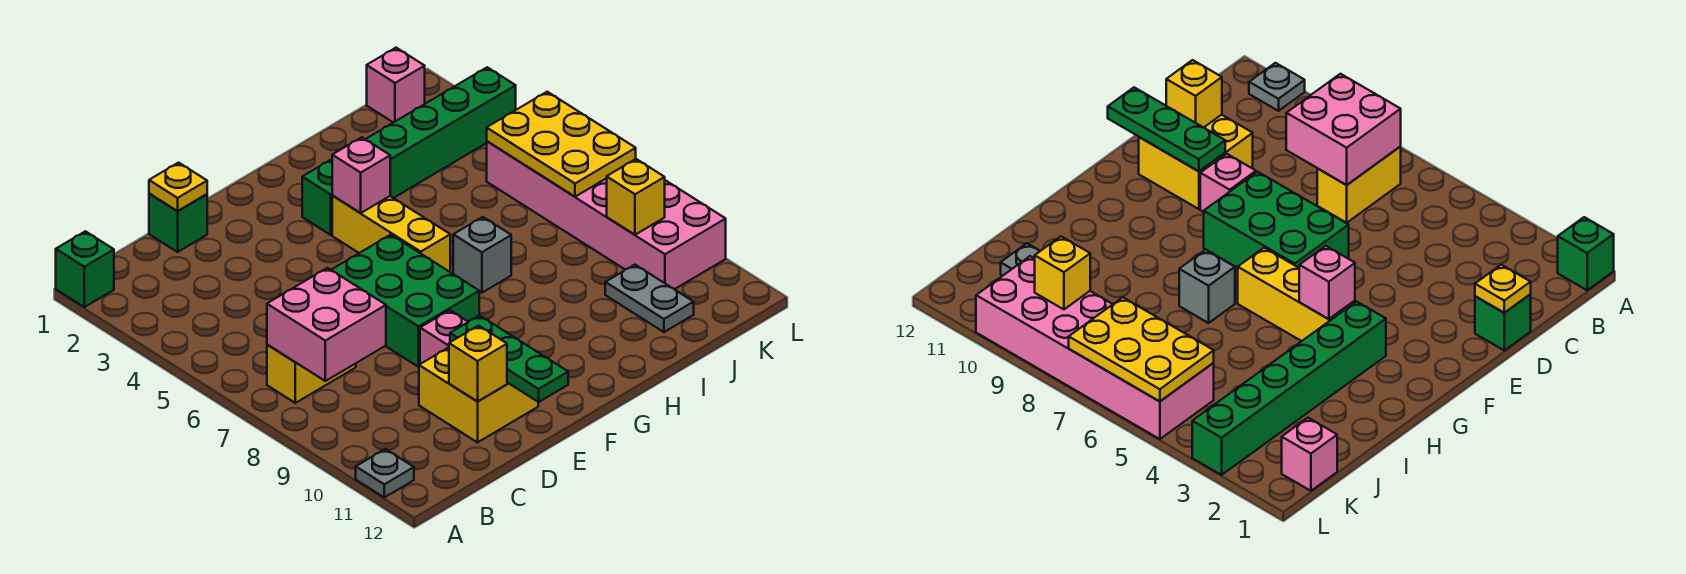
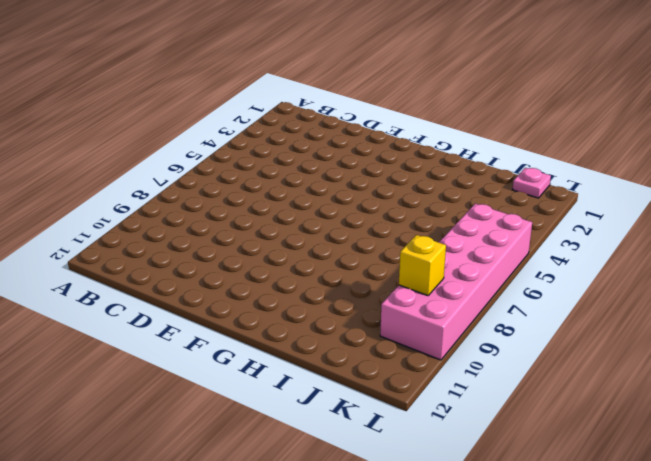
pink plate K1 level 1 -> pink brick K1 level 1
none -> green brick A1 level 1
none -> grey plate A11 level 1
none -> yellow brick B7:C7 level 1

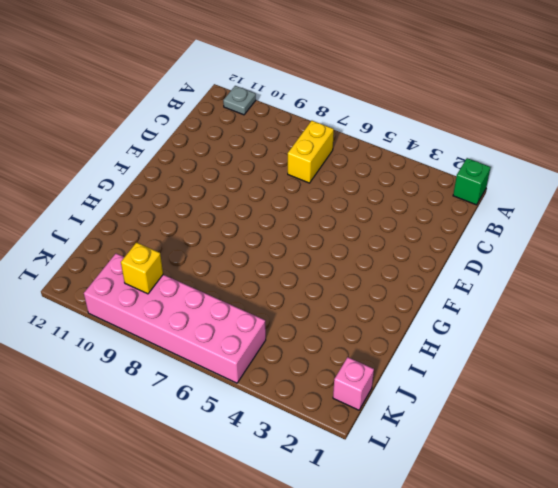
none -> green brick D1 level 1
none -> yellow brick D10:E11 level 1
none -> green brick E6:F8 level 1

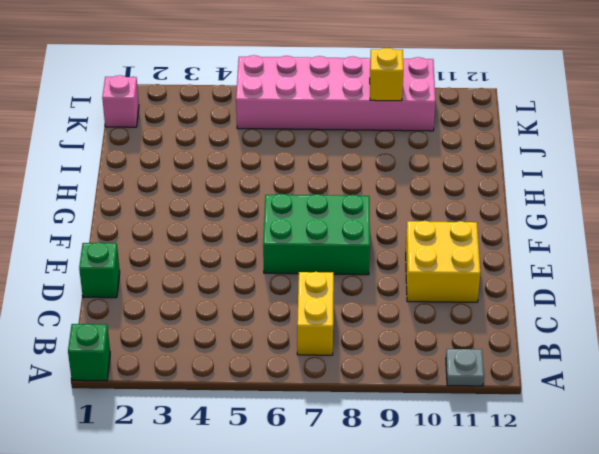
none -> pink brick E9 level 1
none -> green brick G3:L3 level 1
none -> yellow brick G4:G6 level 1

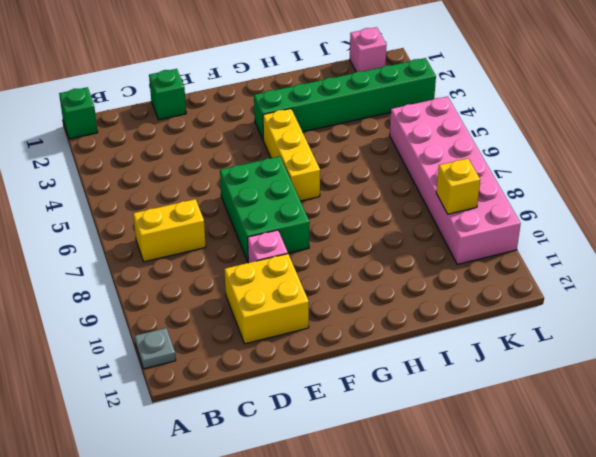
none -> grey brick H7 level 1
none -> grey plate J10:J11 level 1
none -> pink brick B7:C8 level 2

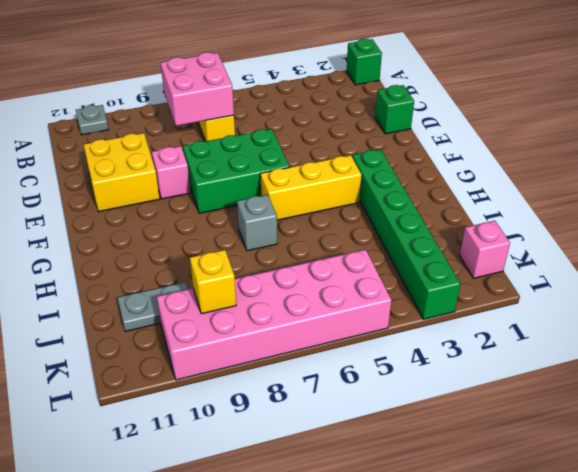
none -> yellow plate D1 level 2
none -> yellow brick D11 level 2
none -> green plate E10:E12 level 2

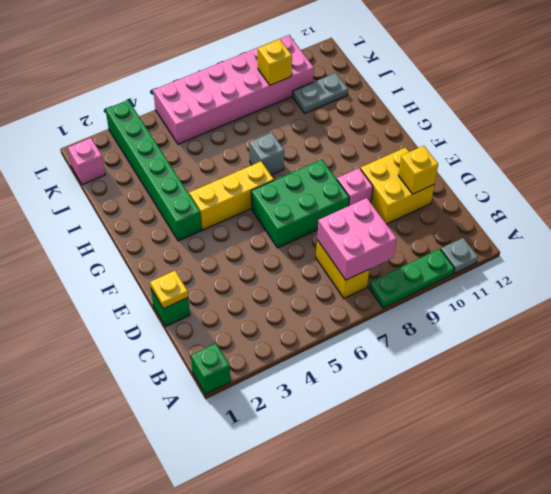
green plate A8:A10 level 1 -> green plate E10:E12 level 2
none -> pink brick G4 level 2
none -> yellow plate K5:L7 level 2

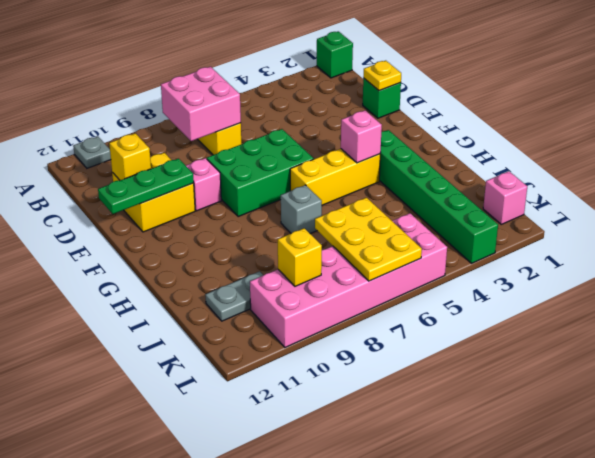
yellow plate J6:L7 level 2 -> yellow plate K5:L7 level 2

